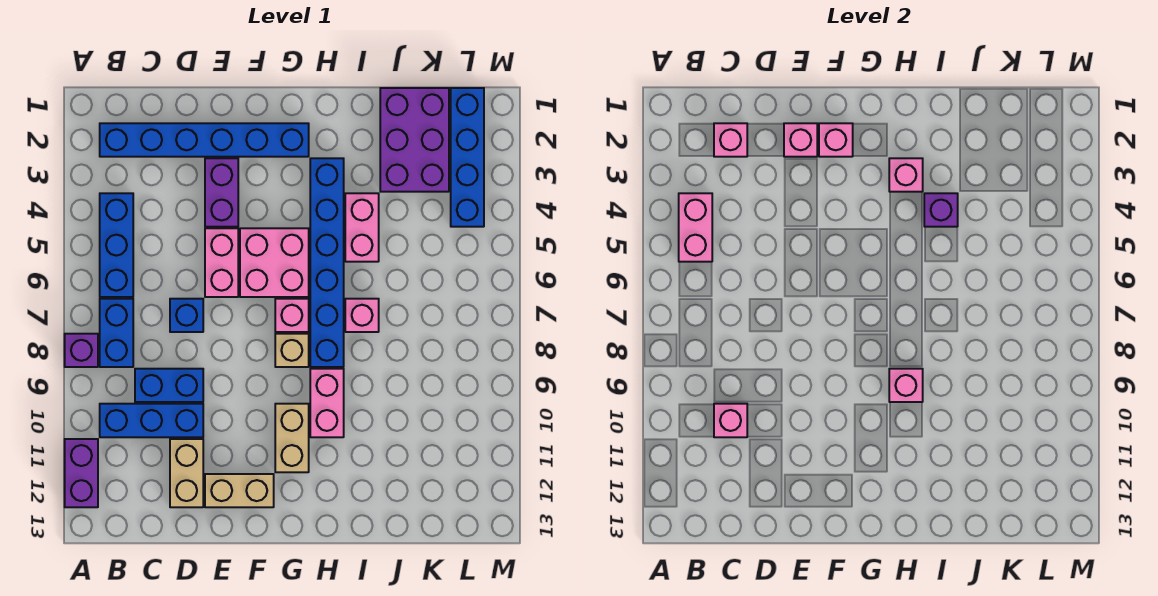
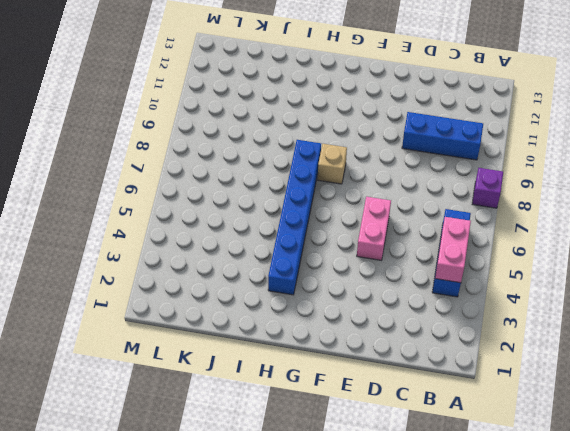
none -> purple brick A11:A12 level 1
none -> blue brick B2:G2 level 1
none -> blue brick B7:B8 level 1
none -> blue brick C9:D9 level 1

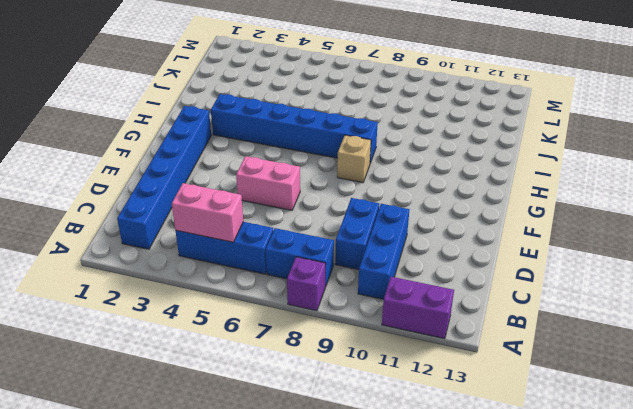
none -> blue brick D7 level 1
none -> tan brick D11:D12 level 1
none -> purple brick E3:E4 level 1
none -> tan brick E12:F12 level 1

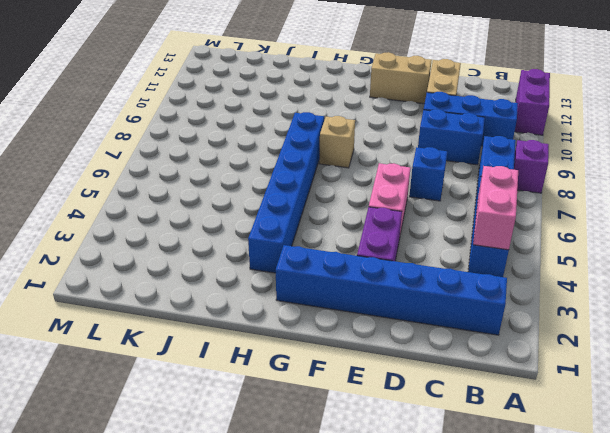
none -> pink brick F5:G6 level 1
none -> pink brick G7 level 1
none -> tan brick G10:G11 level 1
none -> pink brick H9:H10 level 1

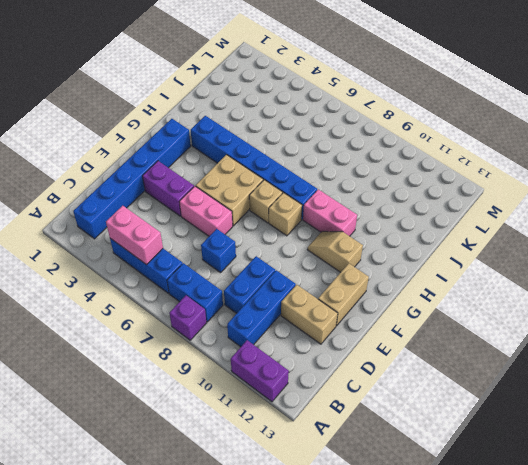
tan brick F5:G6 level 1 -> pink brick F5:G6 level 1
tan brick G7 level 1 -> pink brick G7 level 1
tan slope G10:G11 level 1 top 11 -> tan brick G10:G11 level 1
none -> pink brick I4:I5 level 1
none -> pink brick I7 level 1
none -> purple brick J1:K3 level 1
none -> blue brick L1:L4 level 1

